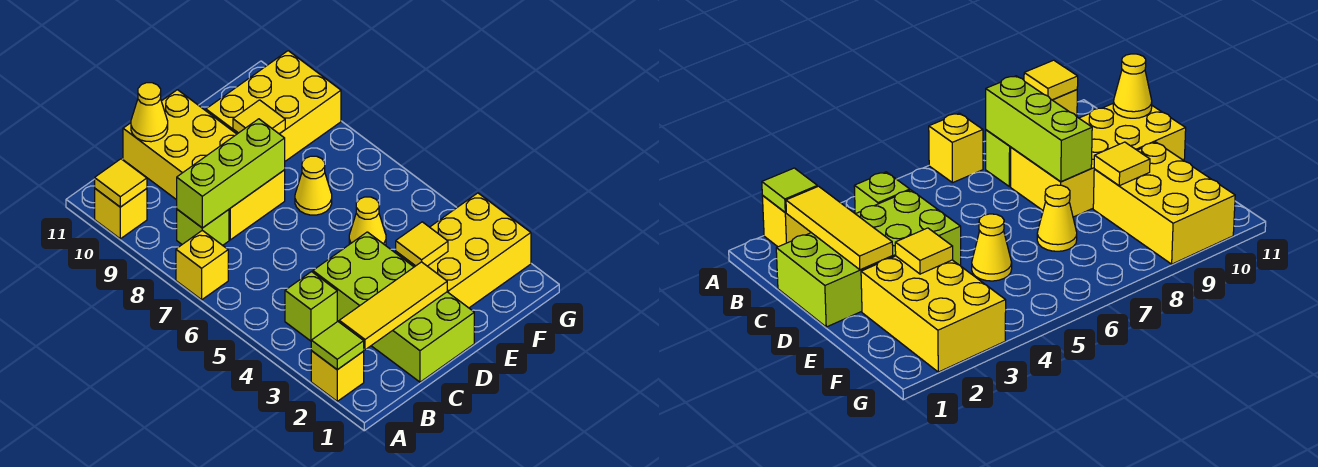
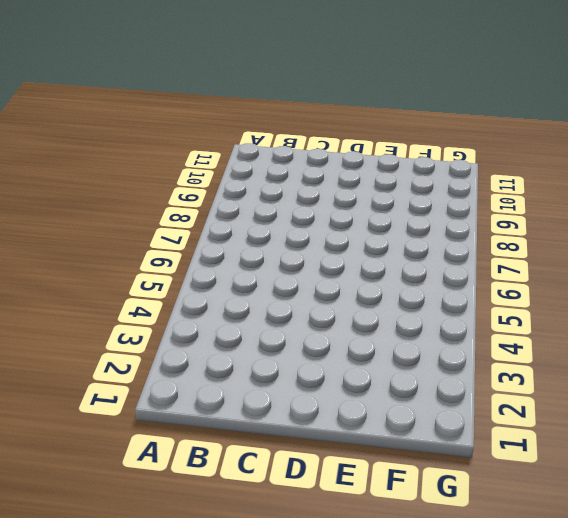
none -> yellow brick A2 level 1
none -> yellow brick A7 level 1
none -> yellow brick A10 level 1

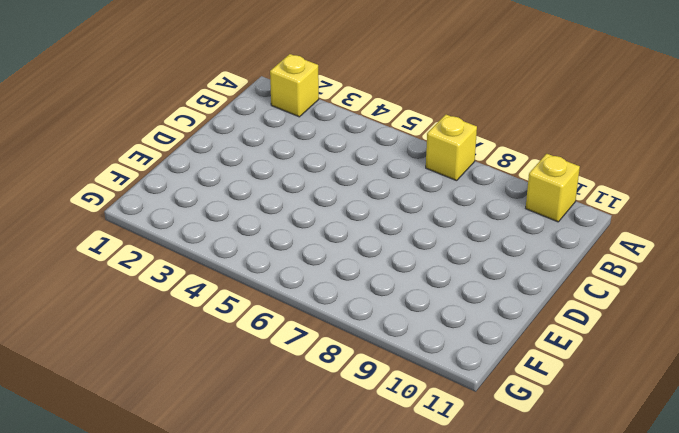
none -> lime brick B4 level 1
none -> lime brick B8 level 1
none -> lime brick C1:D4 level 1

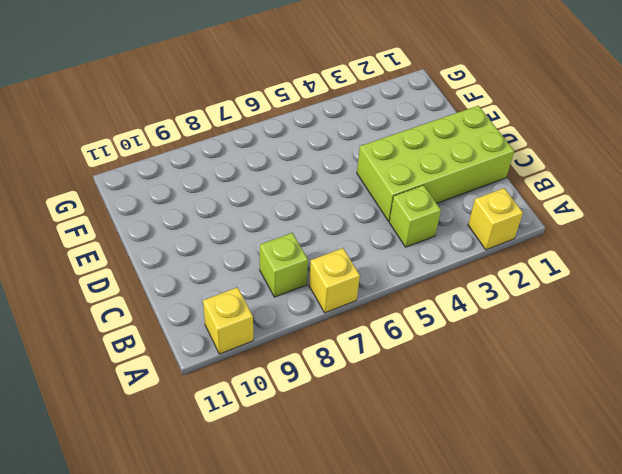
none -> yellow brick C8:D11 level 1
none -> yellow brick E2:G3 level 1
none -> yellow cone E5 level 1

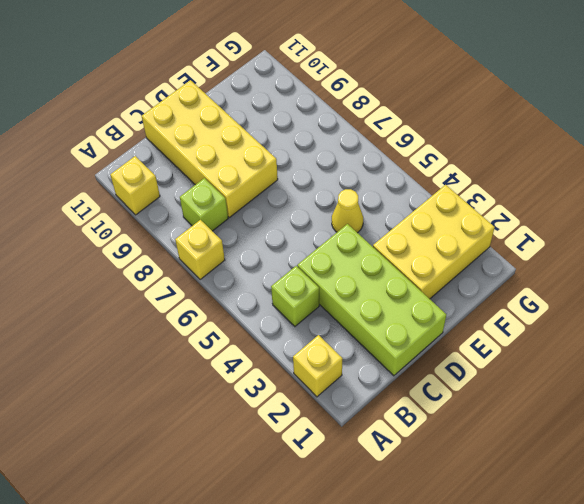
none -> yellow cone E7 level 1
none -> yellow brick E9:G10 level 1
none -> lime tile A2 level 2

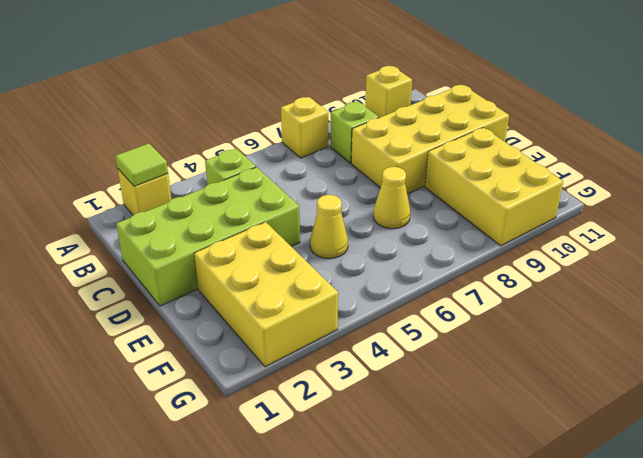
none -> yellow tile A10 level 2
none -> yellow tile B2:D2 level 2
none -> lime brick B8:D8 level 2

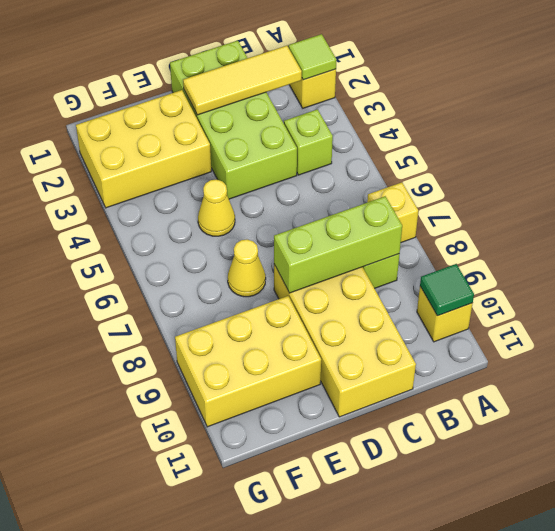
green tile A10 level 2 -> yellow tile A10 level 2
none -> yellow cone C11 level 2
none -> yellow tile E3 level 2
none -> yellow tile E9 level 2

